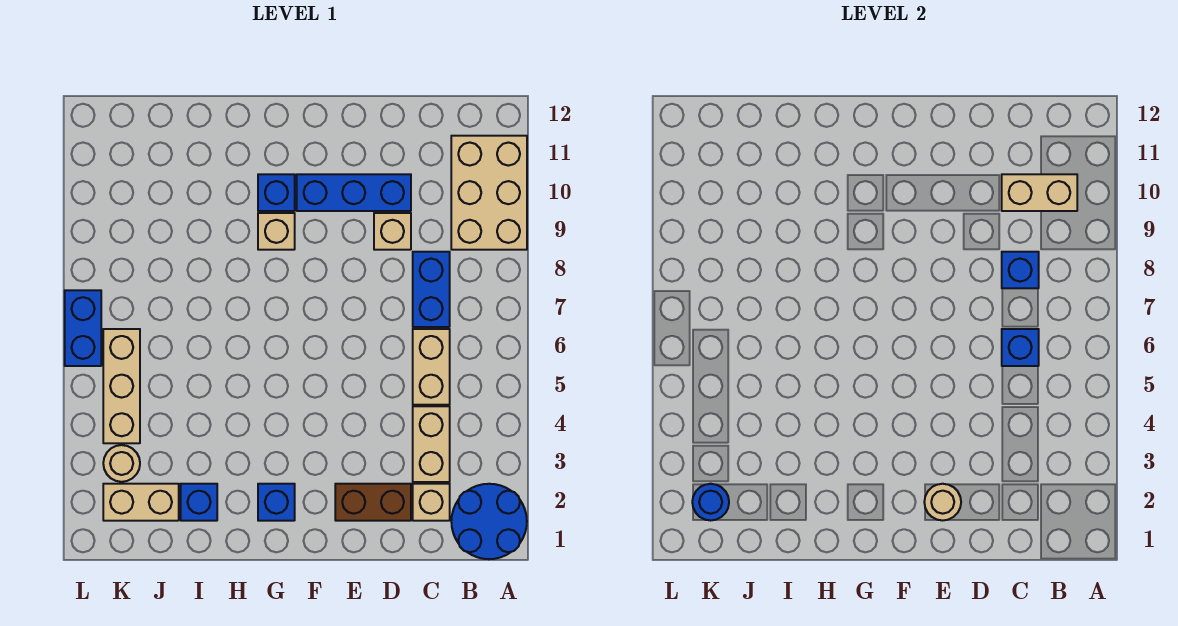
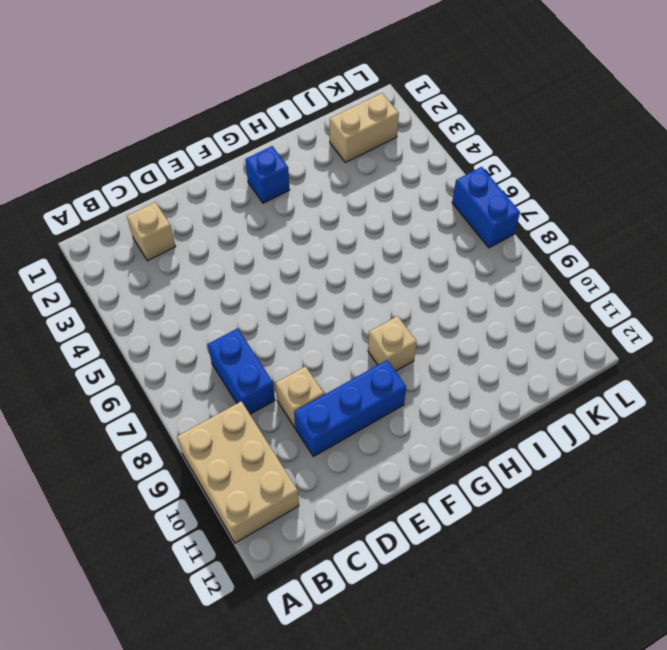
none -> blue round brick A1:B2 level 1
none -> tan brick C3:C4 level 1
none -> tan brick C5:C6 level 1

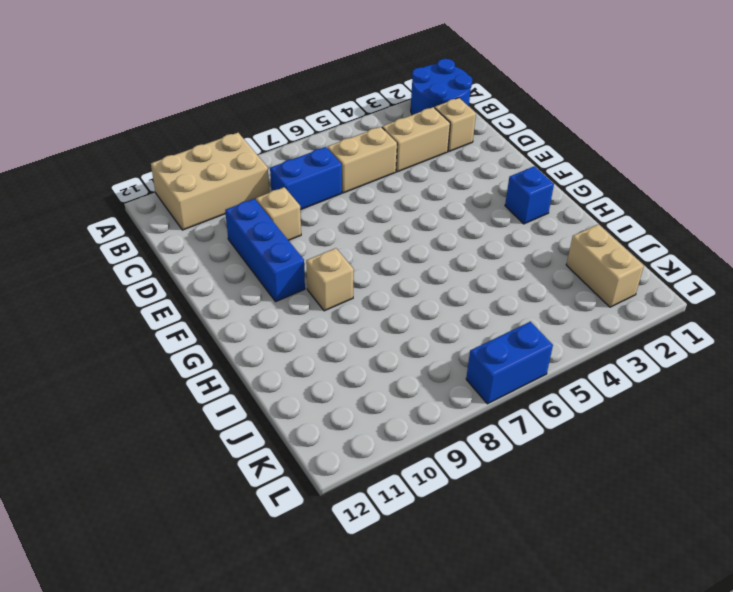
none -> brown brick D2:E2 level 1
none -> blue brick G10 level 1
none -> blue brick I2 level 1

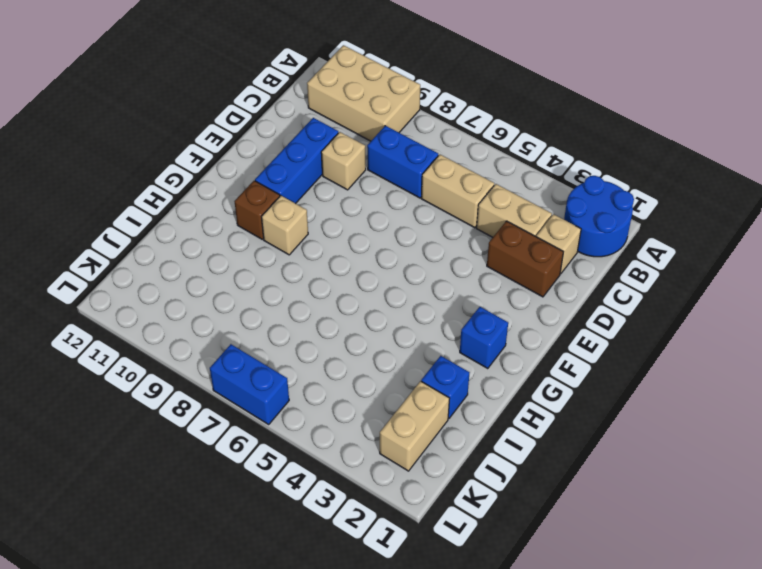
brown brick D2:D3 level 1 -> brown brick D2:E2 level 1
brown brick G10 level 1 -> blue brick G10 level 1
none -> tan round brick K3 level 1
none -> tan brick K4:K6 level 1
none -> tan brick B10:C10 level 2

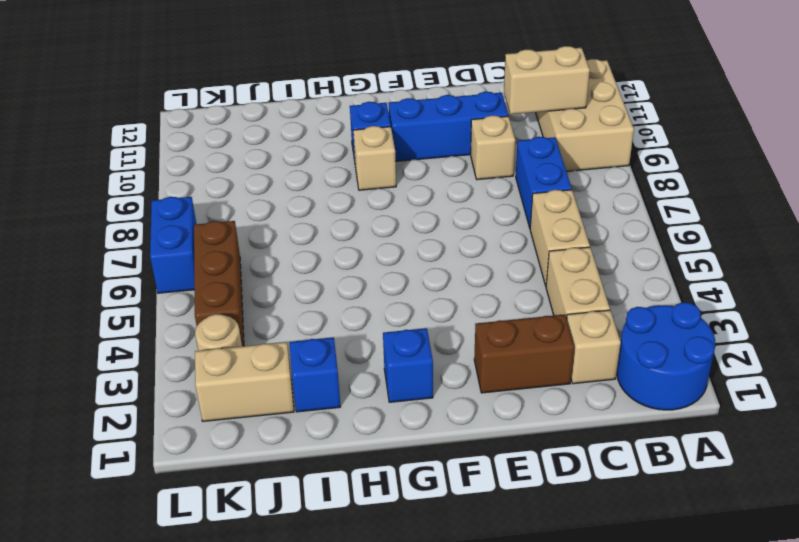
brown brick K4:K6 level 1 -> tan brick K4:K6 level 1
none -> blue brick C6 level 2
none -> blue brick C8 level 2
none -> tan round brick E2 level 2

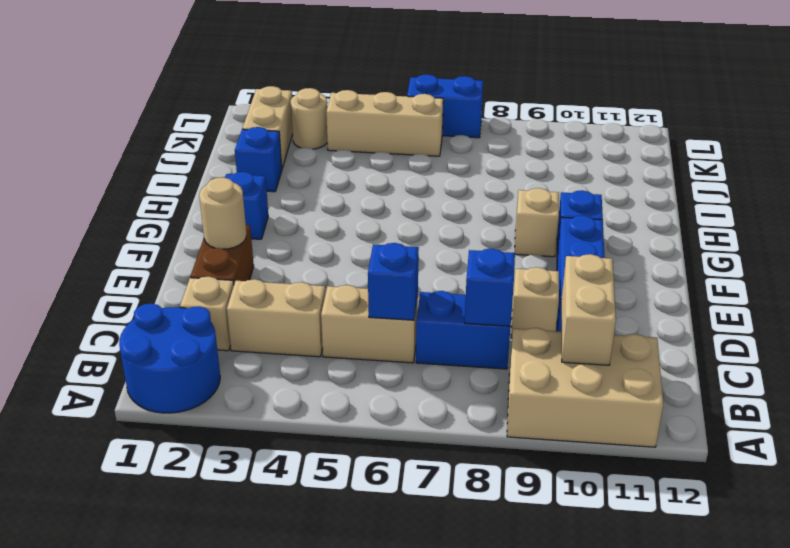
none -> blue round brick K2 level 2

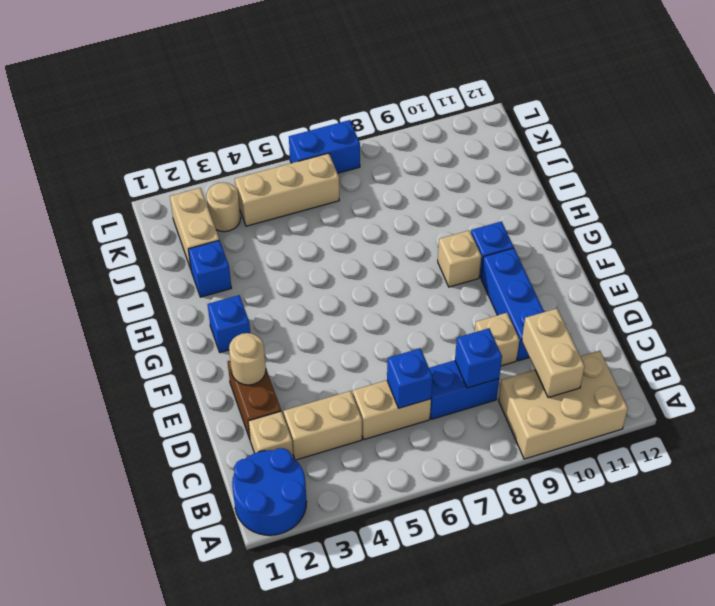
none -> blue round brick K2 level 2

